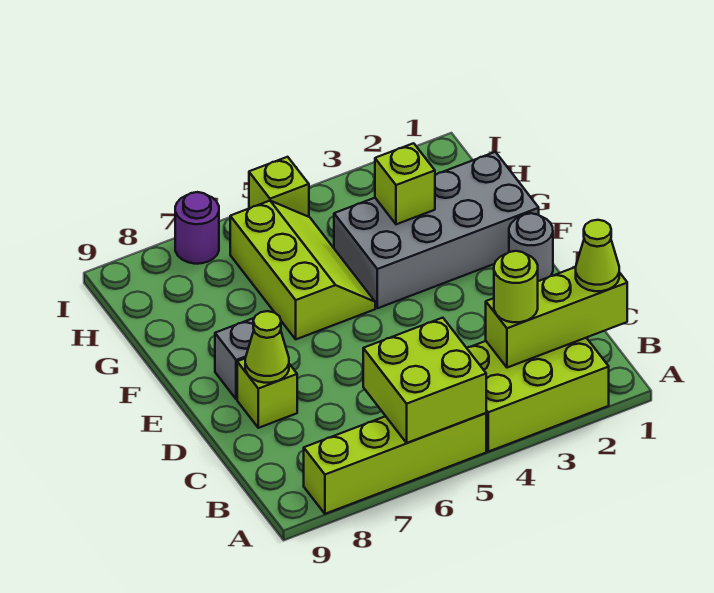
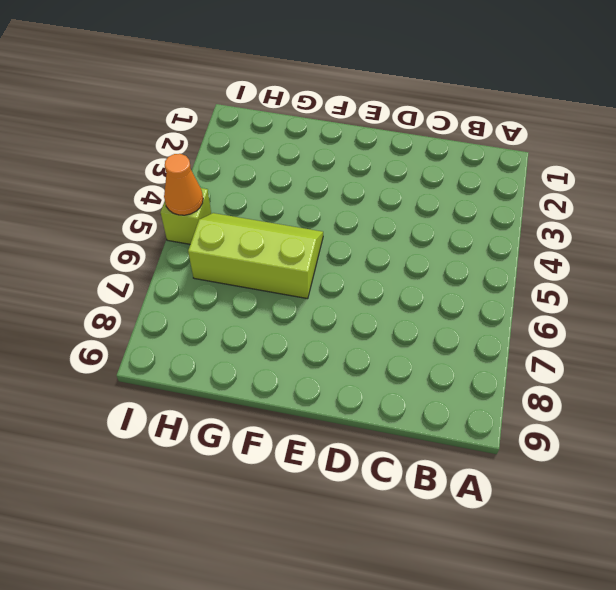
orange cone I5 level 2 -> none
none -> lime brick A2:B4 level 1
none -> lime brick A5:A8 level 1
none -> lime brick D8 level 1

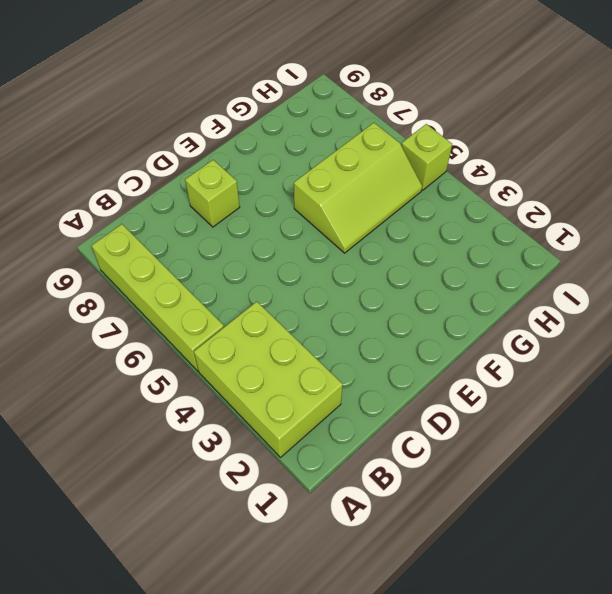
none -> grey round brick E1 level 1
none -> grey brick E8 level 1
none -> grey brick F1:G4 level 1

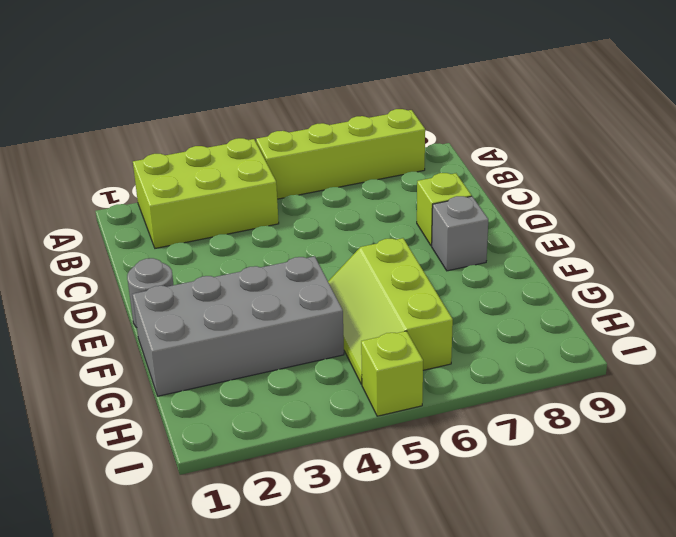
none -> purple round brick I7 level 1
none -> lime brick A5:B6 level 2
none -> lime brick B1:B3 level 2

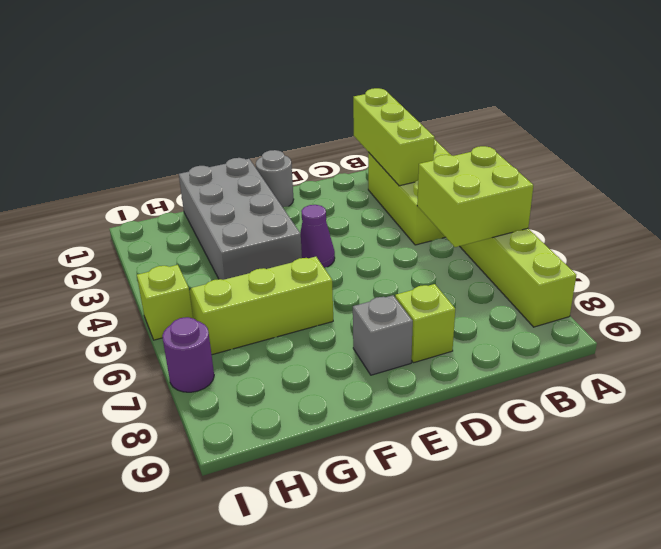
purple cone E4 level 1 -> none
none -> lime cone D8 level 2
none -> lime brick G3 level 2
none -> lime cone B1 level 3

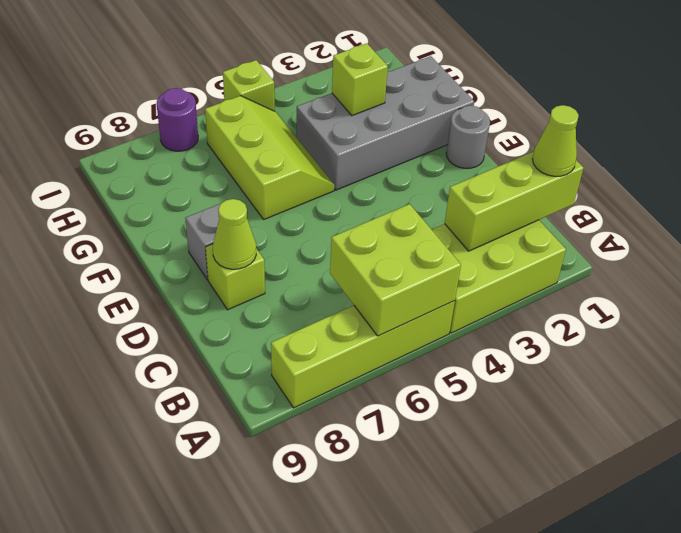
none -> lime round brick B3 level 3

